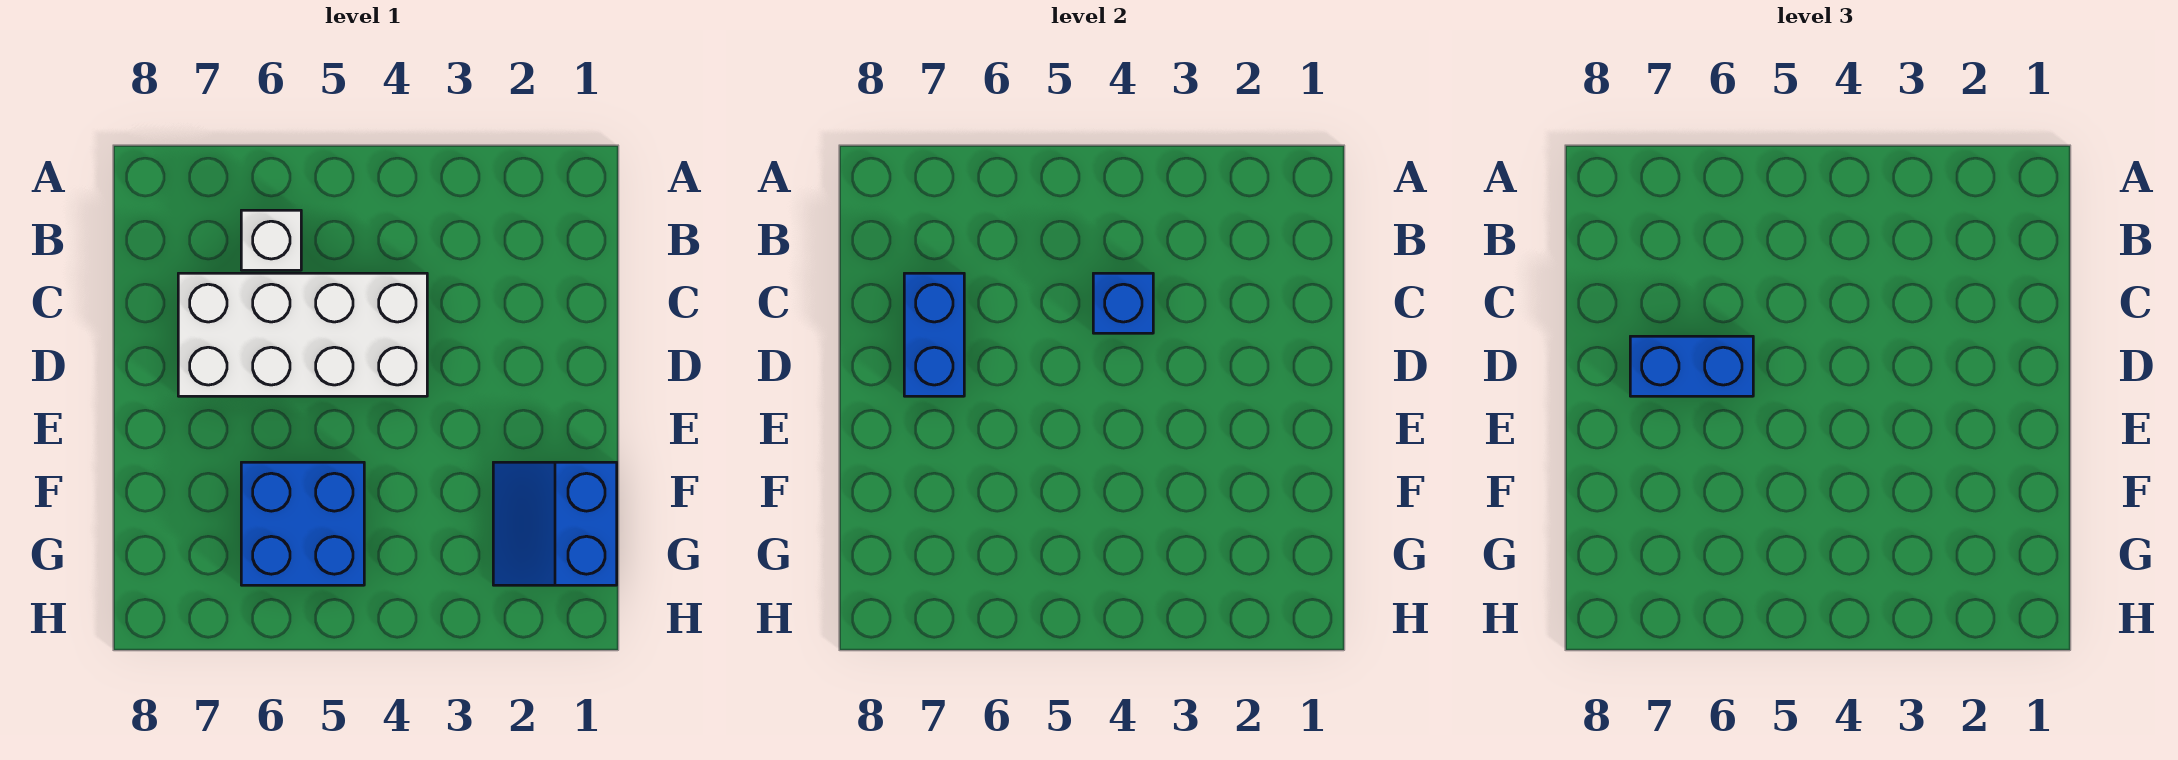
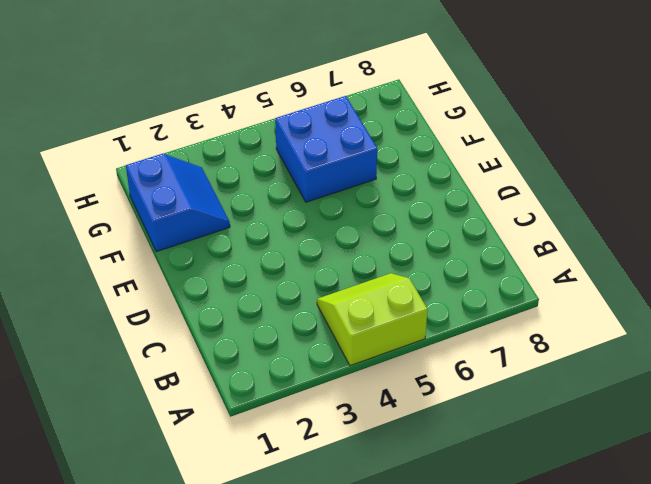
lime slope A4:B5 level 1 top A -> none
none -> white brick B6 level 1
none -> white brick C4:D7 level 1

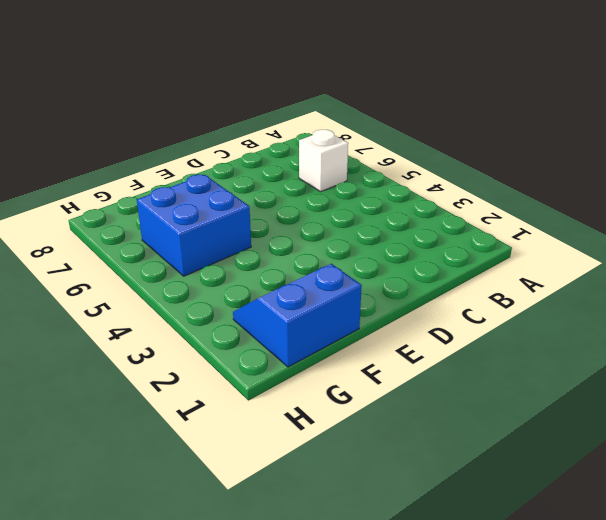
none -> white brick C4:D7 level 1
none -> blue brick C4 level 2

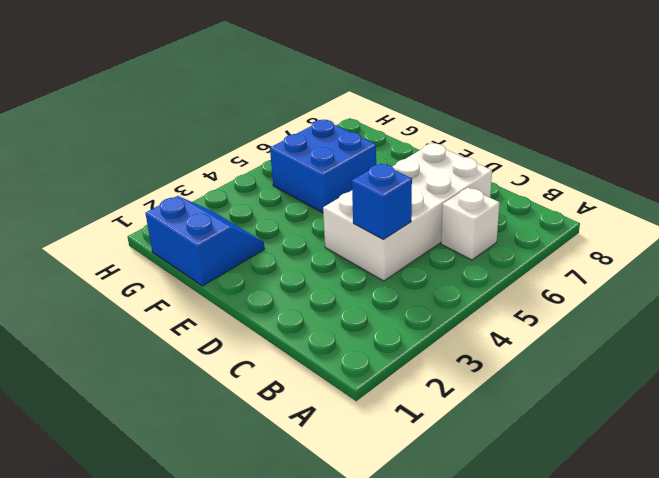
none -> blue brick C7:D7 level 2
none -> blue brick D6:D7 level 3

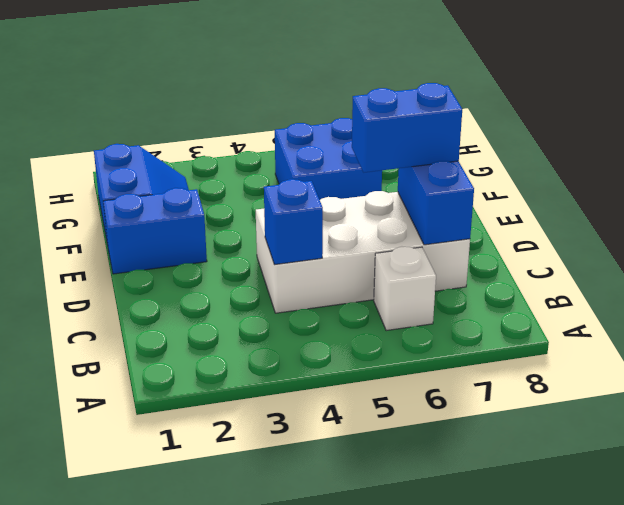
blue brick E1:E2 level 1 -> none

